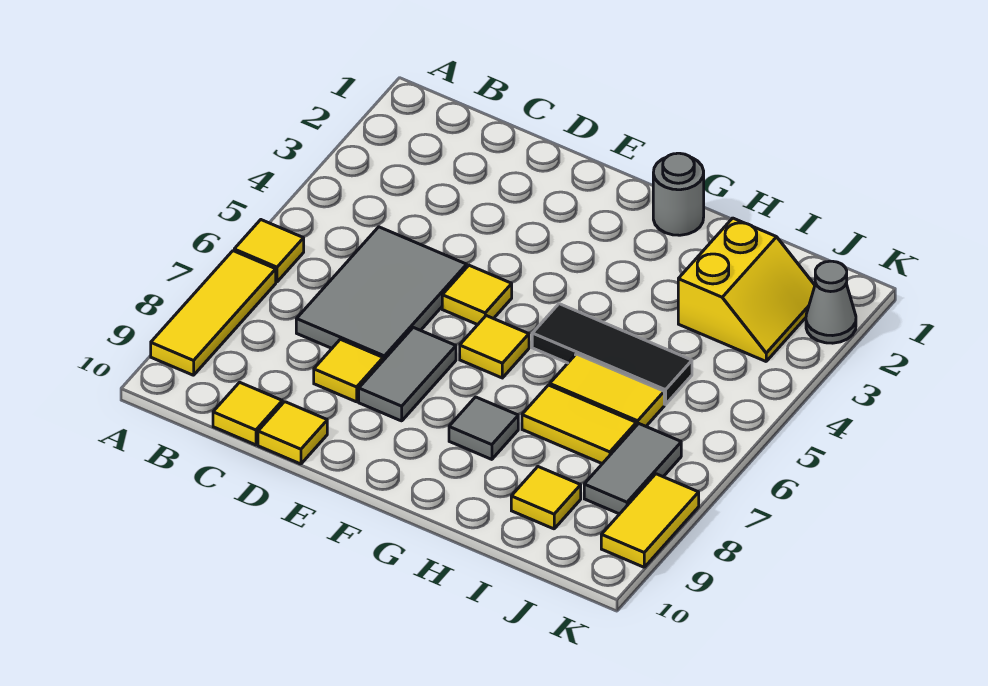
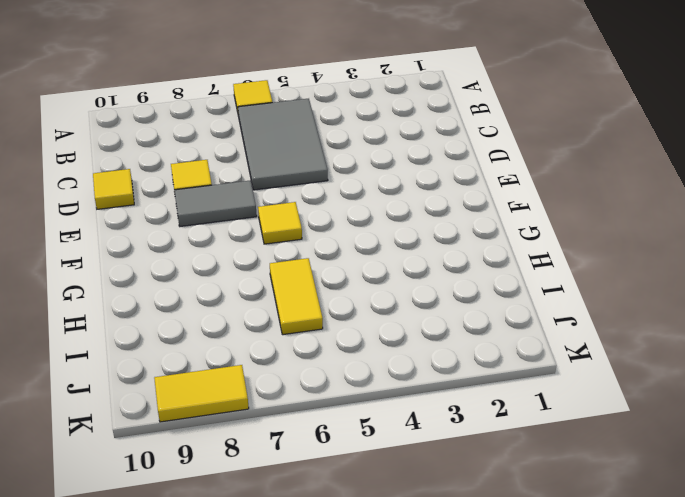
grey tile B5:D6 level 1 -> grey tile C5:D7 level 1
none -> yellow tile A7:A9 level 1
none -> yellow tile C10 level 1
none -> yellow tile E5 level 1

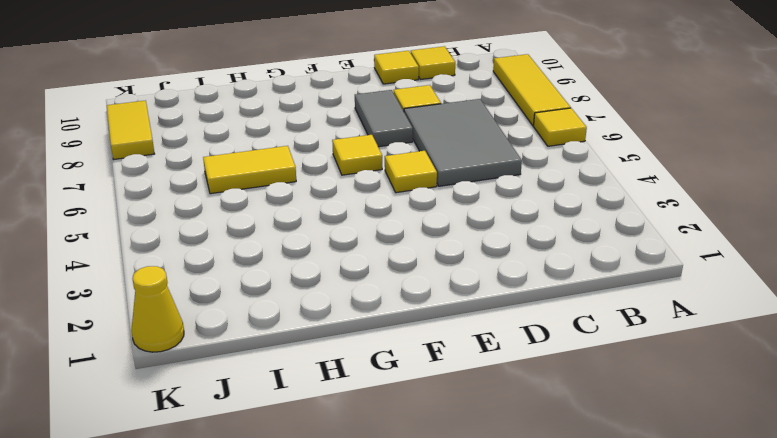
yellow cone K1 level 1 -> none
none -> grey round brick G1 level 1
none -> black tile G5:I5 level 1
none -> grey tile G8 level 1

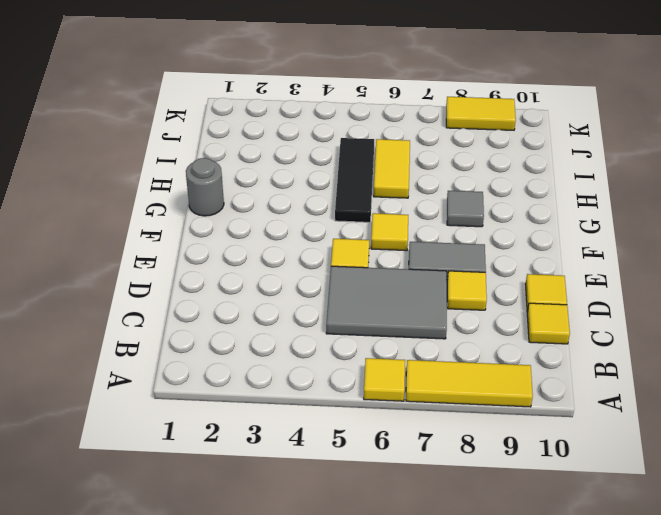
none -> yellow tile H7:I7 level 1
none -> yellow slope I2:J3 level 1 top I
none -> yellow tile I9 level 1

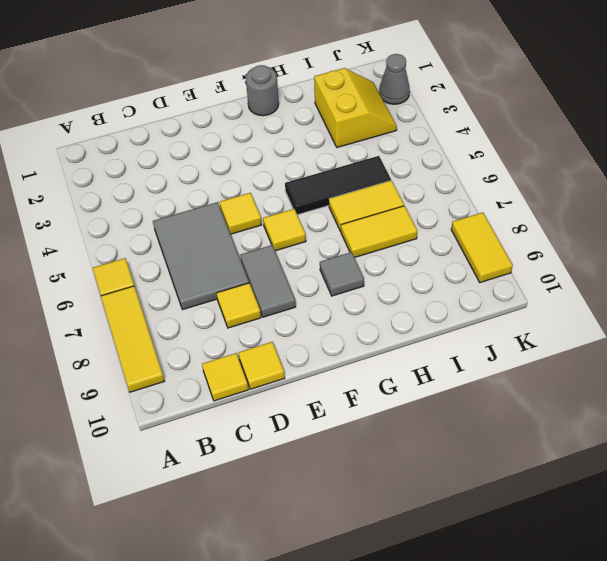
none -> yellow tile I9 level 1
none -> grey tile J7:J8 level 1

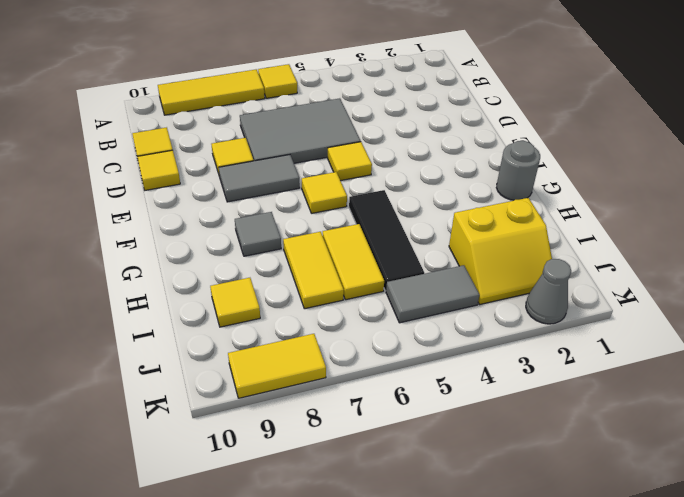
grey tile J4:J5 level 1 -> grey tile J7:J8 level 1

